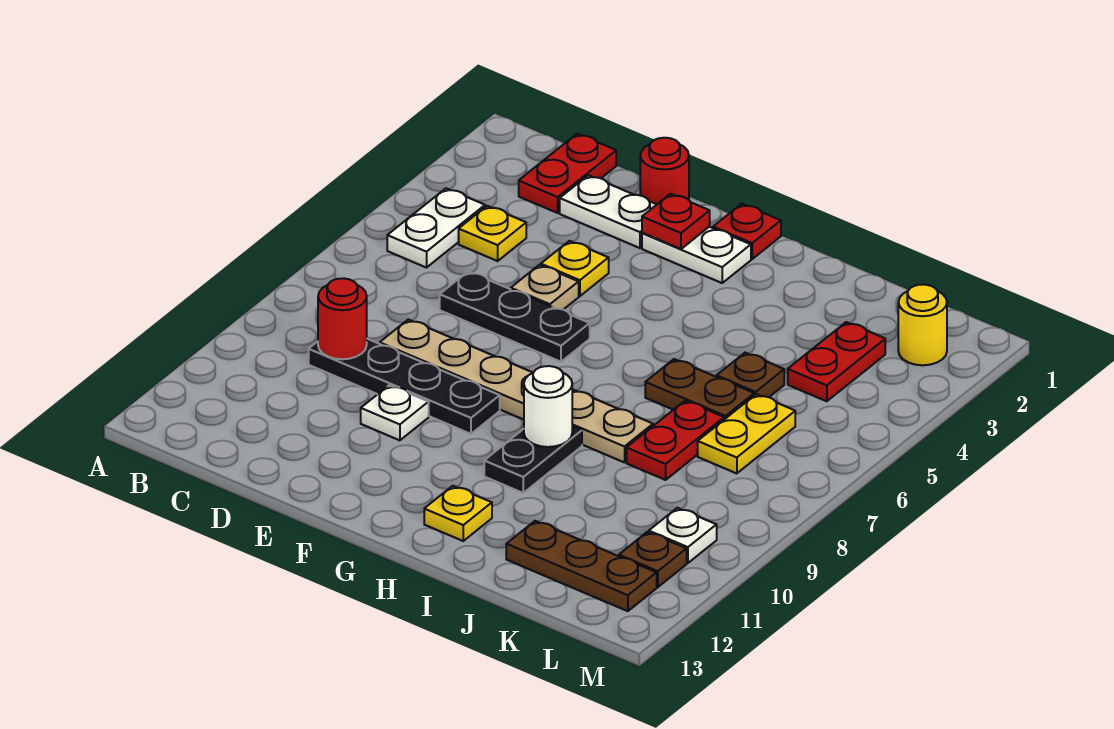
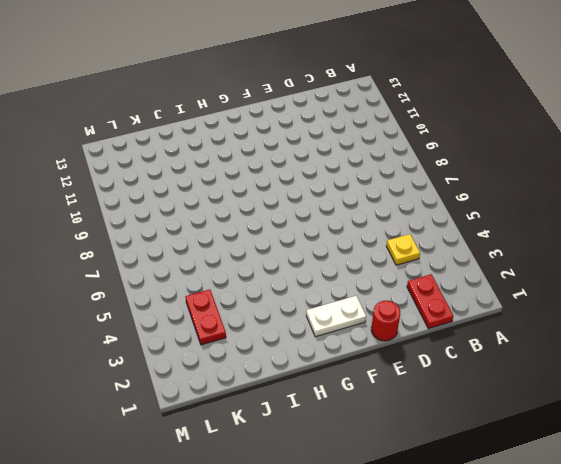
none -> white plate B4:B5 level 1
none -> black plate C9:F9 level 1
none -> white plate D2:E2 level 1

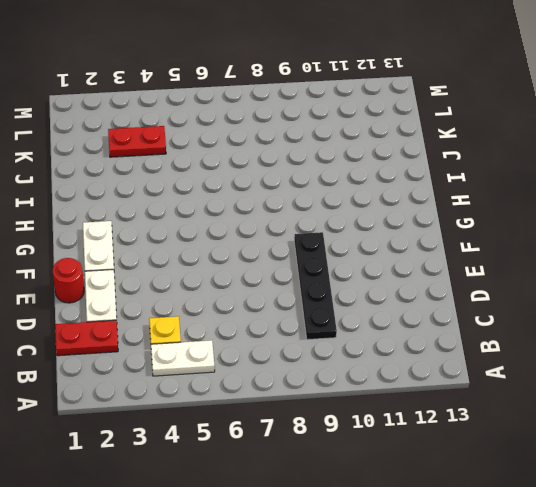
none -> black plate D6:F6 level 1
none -> tan plate D8:I8 level 1
none -> yellow plate E4 level 1

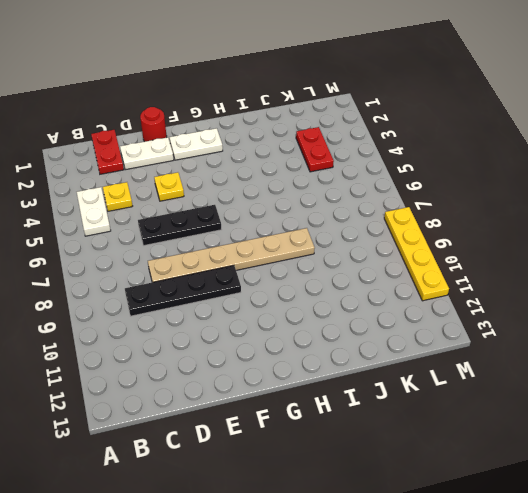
yellow plate M8:M11 level 1 -> none
none -> tan plate E5 level 1
none -> white plate E10 level 1
none -> red plate G1 level 1

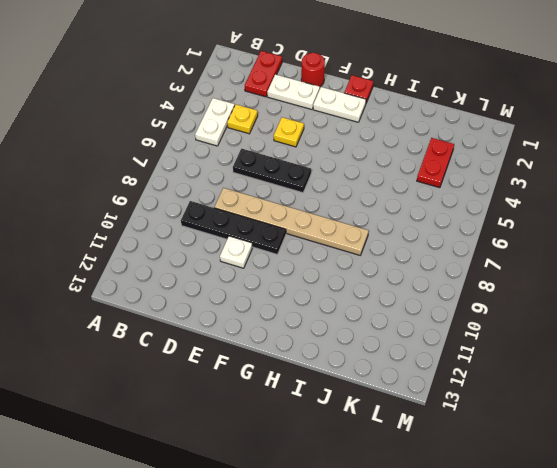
none -> tan plate E5 level 1
none -> black plate H9:H10 level 1
none -> yellow plate H12 level 1

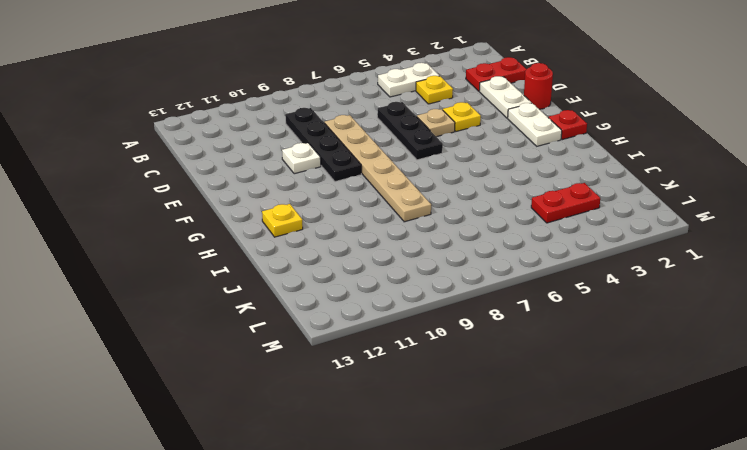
none -> black plate H9:H10 level 1
none -> brown plate I6:J6 level 1
none -> brown plate J5 level 1

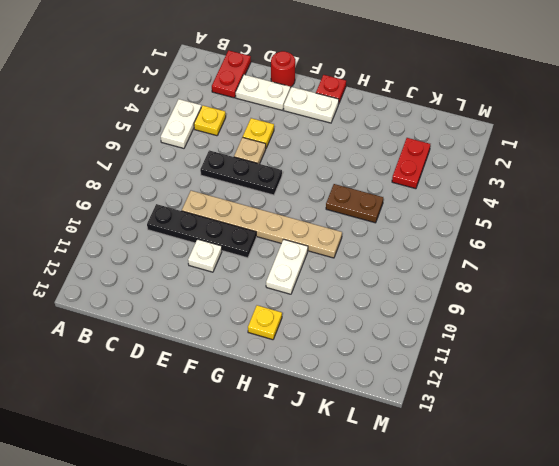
white plate H9:H10 level 1 -> black plate H9:H10 level 1
none -> brown plate J5 level 1
none -> red plate J7:J8 level 1
none -> brown plate J12:L12 level 1

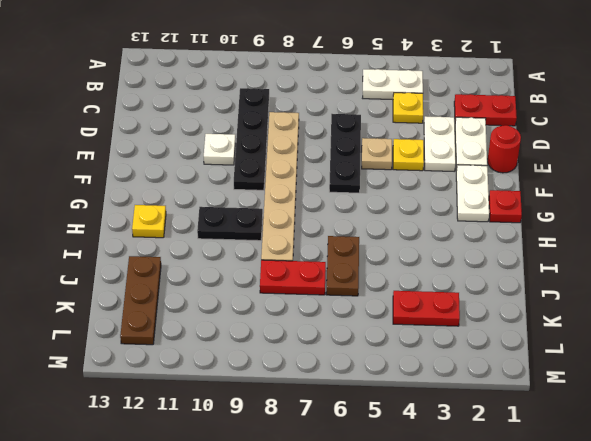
white plate D3:E3 level 1 -> none
none -> brown plate J5 level 1
none -> yellow plate K6:K7 level 1
none -> yellow round brick L2 level 1

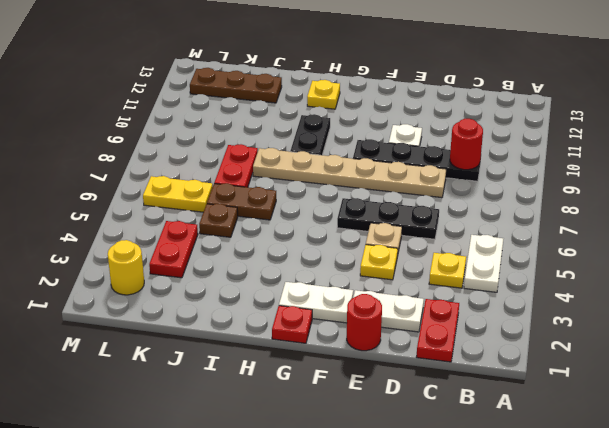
yellow plate K6:L6 level 1 -> yellow plate K6:K7 level 1
none -> white plate L10 level 1
none -> brown plate L11 level 1
none -> red plate F2 level 2

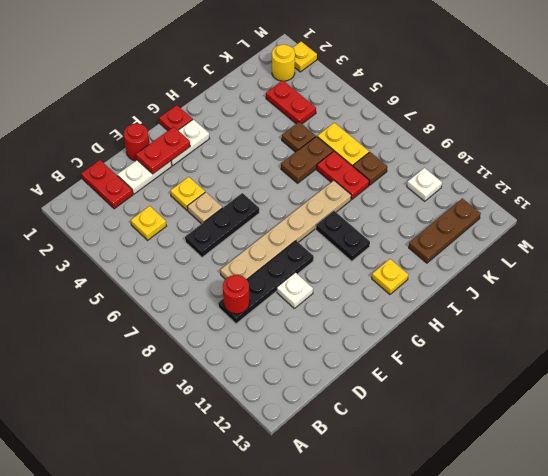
red plate E2:F2 level 2 -> red plate F2 level 2
brown plate K8 level 1 -> brown plate L11 level 1
yellow plate M2 level 1 -> none
none -> white plate B4:B5 level 1
none -> white round brick H9 level 2

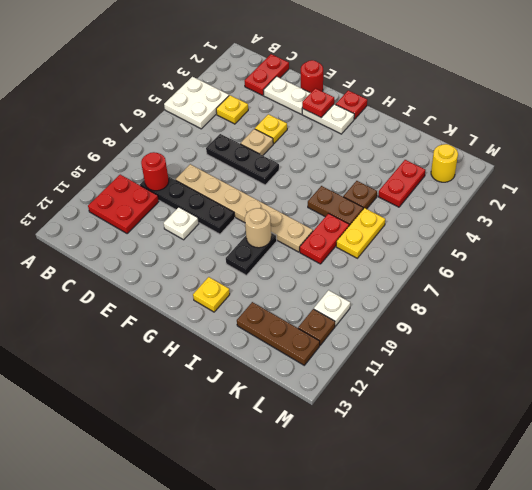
white plate A4:B5 level 1 -> white plate B4:B5 level 1
red plate B10:C11 level 1 -> none
tan round brick H9 level 2 -> white round brick H9 level 2

